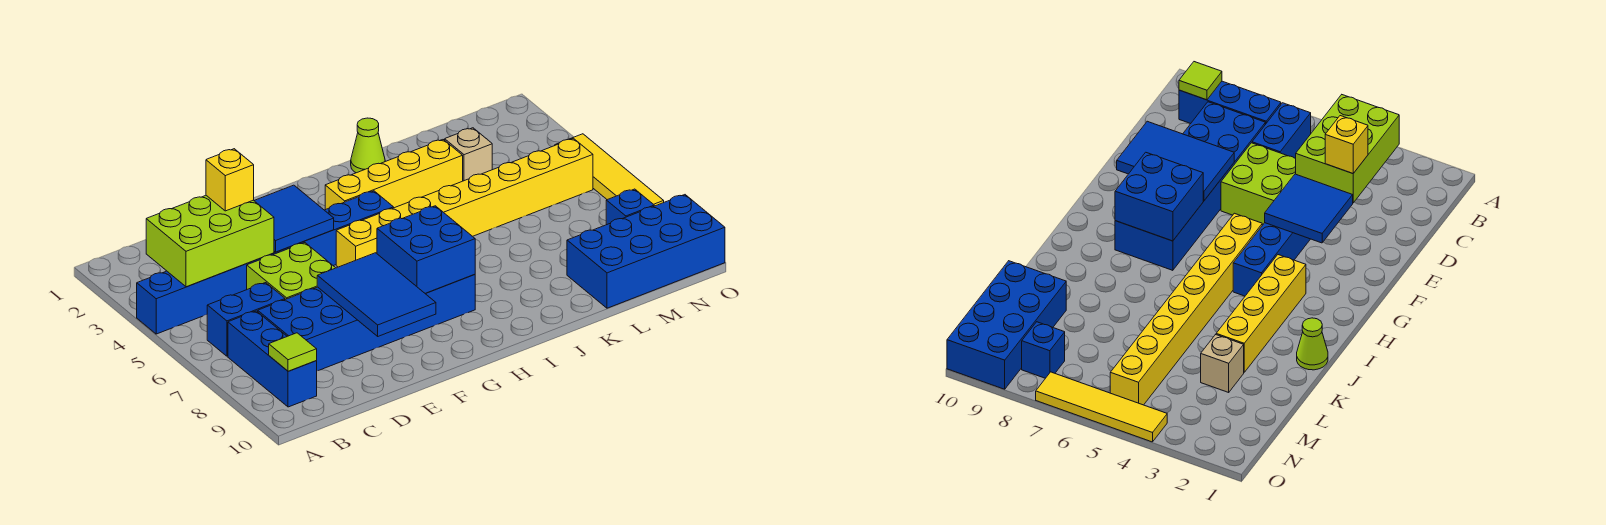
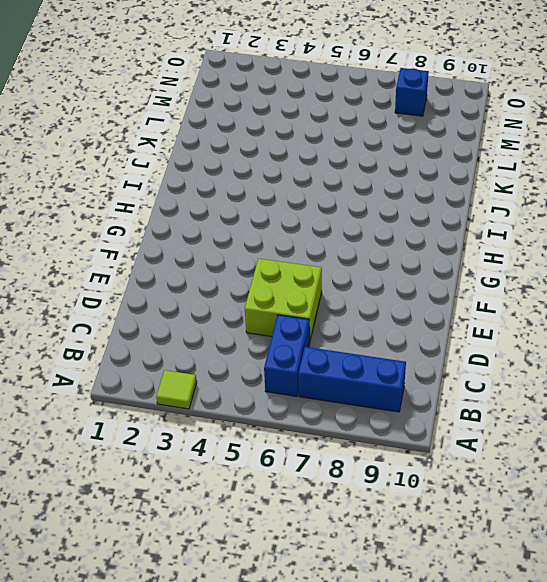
lime tile A3 level 1 -> lime tile B9 level 2
none -> blue brick A4:H4 level 1
none -> blue brick C7:H8 level 1
none -> yellow brick G5:N5 level 1

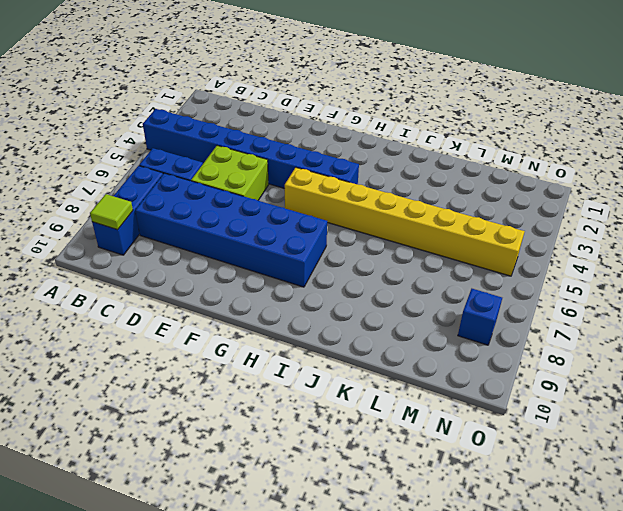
none -> yellow brick H3:K3 level 1
none -> lime cone J1 level 1
none -> tan brick L3 level 1

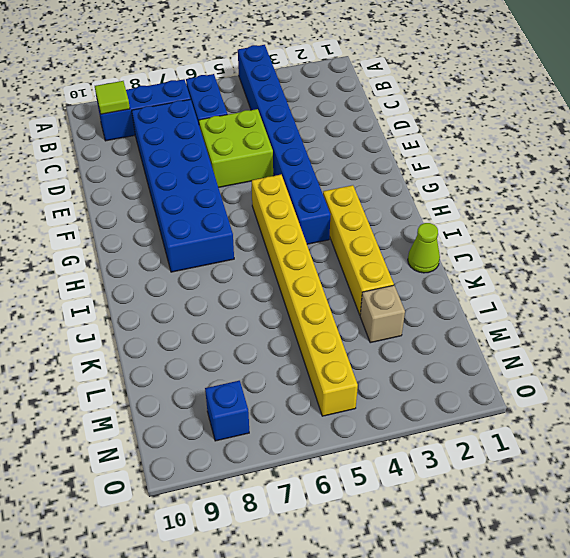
none -> blue brick L9:O10 level 1
none -> yellow tile O4:O7 level 1
none -> lime brick B3:D4 level 2

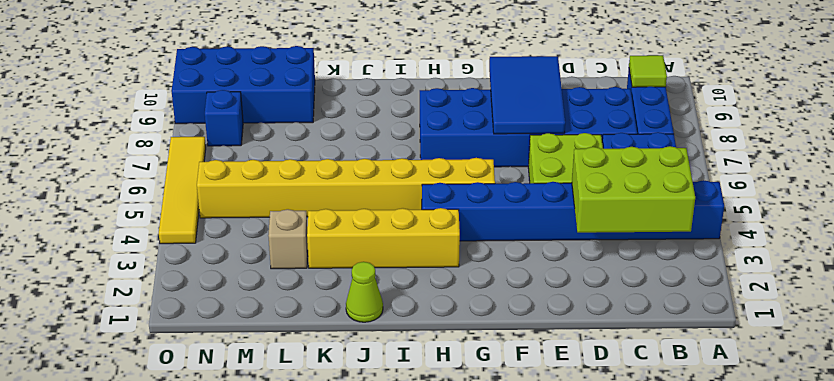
none -> blue tile E3:F4 level 2
none -> blue brick G7:H8 level 2
none -> yellow brick D3 level 3

